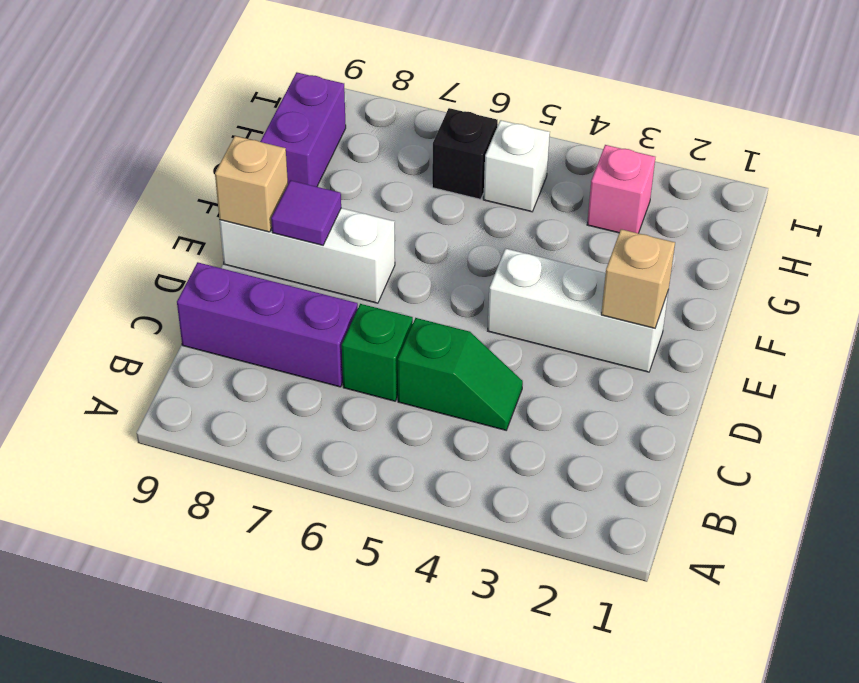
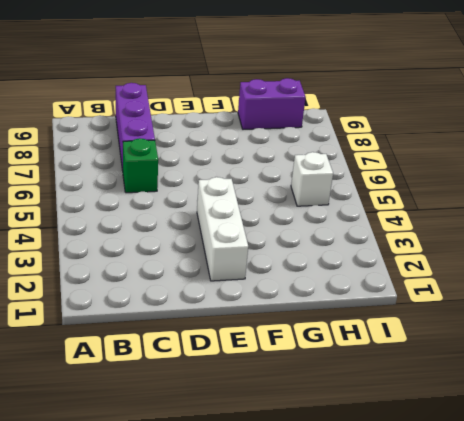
none -> green slope C4:C5 level 1 top 5
none -> white brick E7:E9 level 1
none -> pink brick H3 level 1

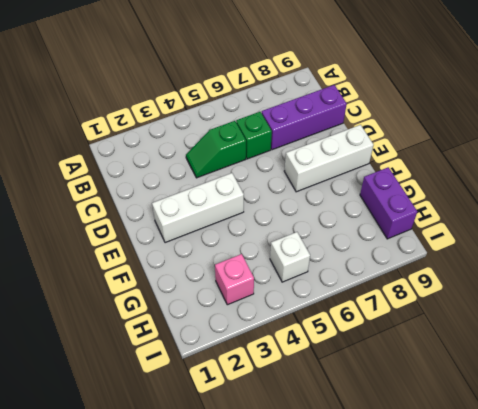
none -> black brick H6 level 1
none -> tan brick E2 level 2
none -> purple tile E8 level 2

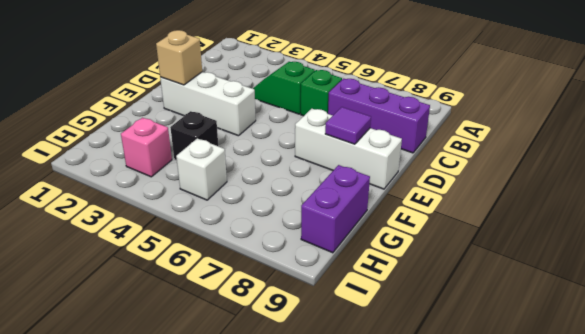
black brick G4 level 1 -> black brick H6 level 1
none -> tan brick E9 level 2

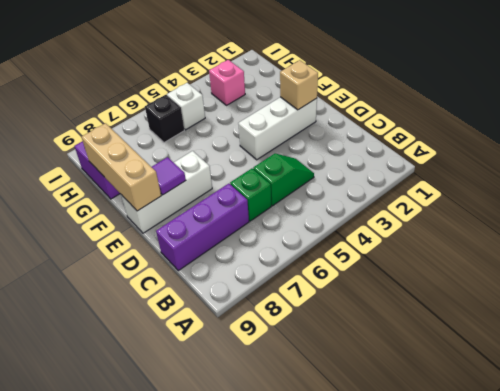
tan brick E9:G9 level 2 -> tan brick E9 level 2

